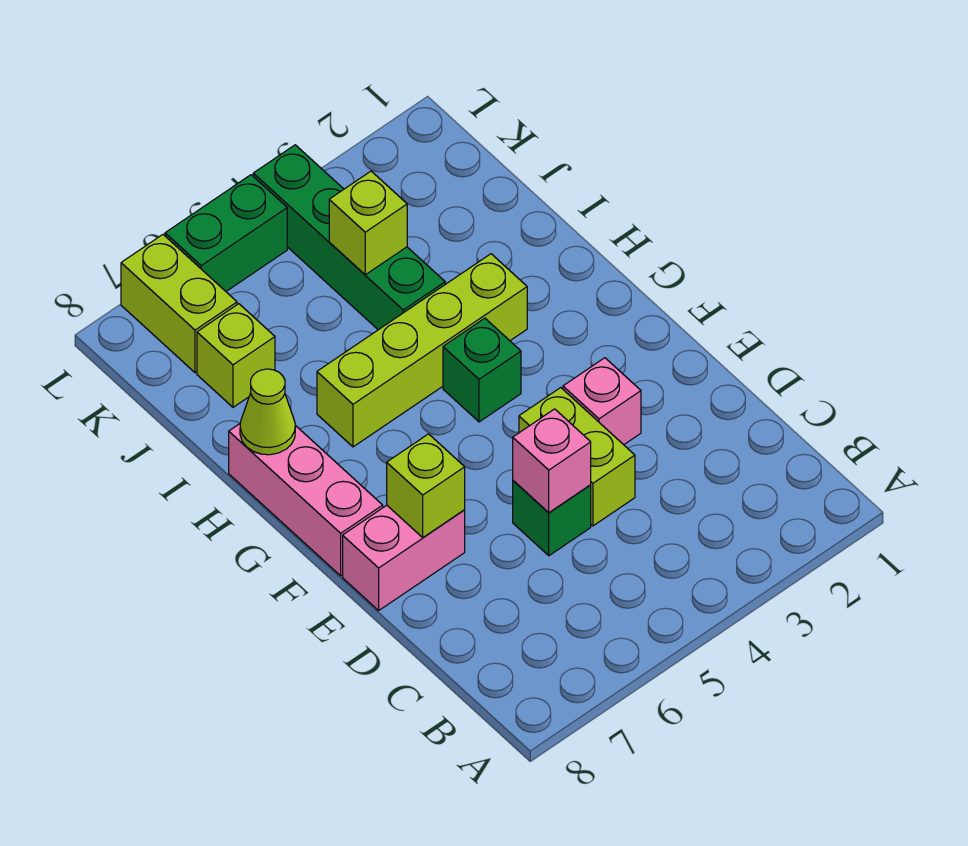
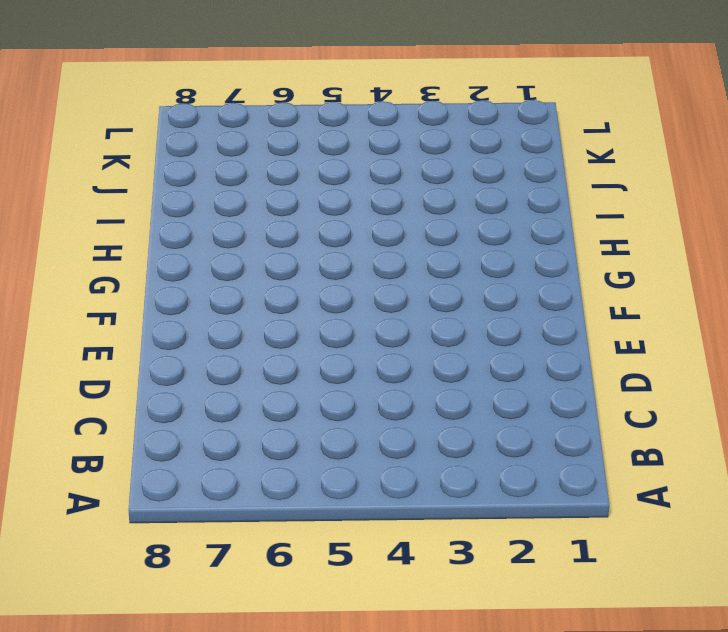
none -> lime brick D4:E4 level 1
none -> green brick D5 level 1
none -> pink brick E3 level 1

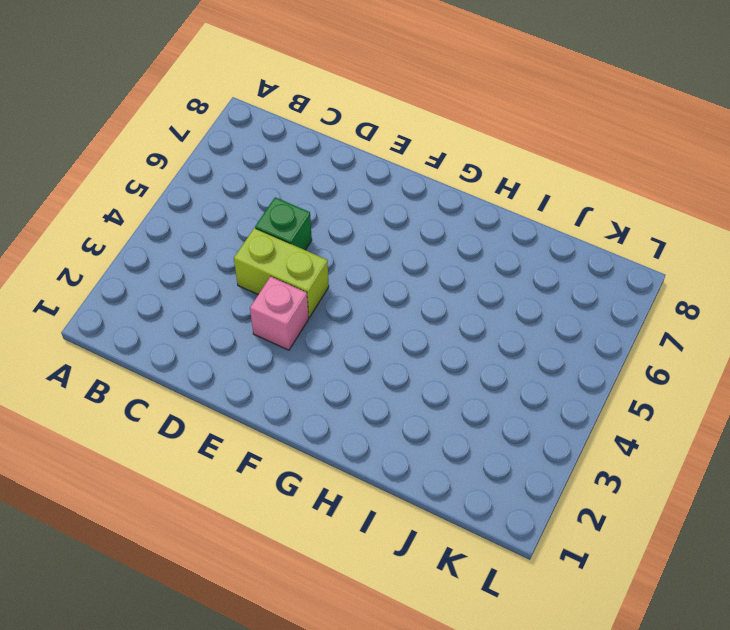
none -> pink brick E7:E8 level 1
none -> pink brick F8:H8 level 1
none -> green brick G4 level 1

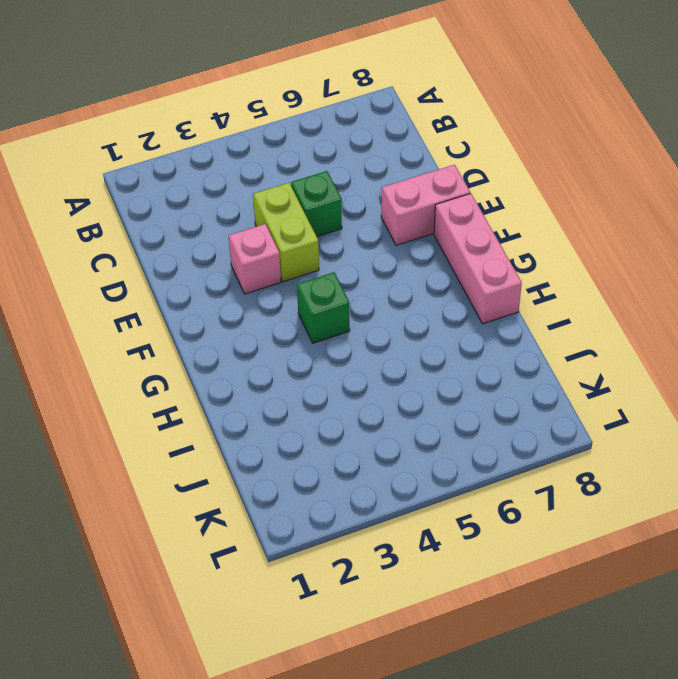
none -> lime brick H3:H6 level 1
none -> green brick I4:L4 level 1
none -> lime brick J7 level 1

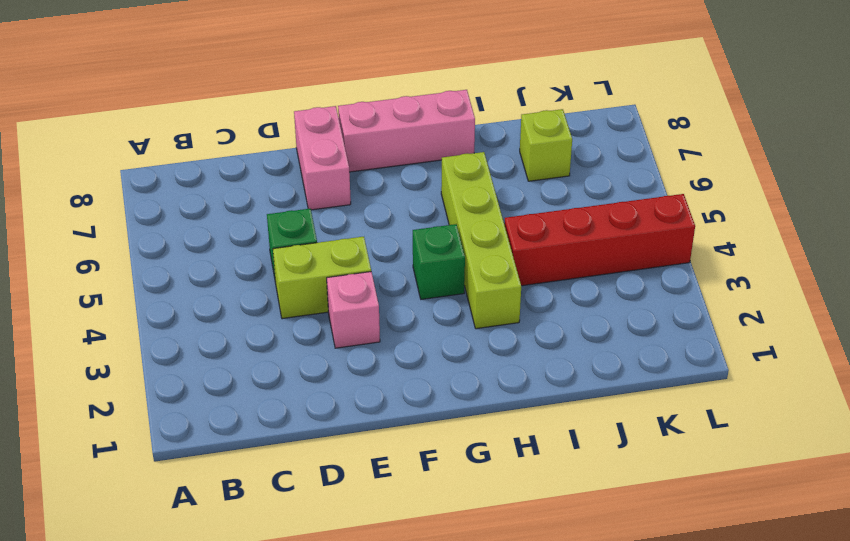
red brick I4:L4 level 1 -> green brick I4:L4 level 1
none -> lime brick K7:L7 level 1
none -> green brick L5:L6 level 1
none -> pink brick D5 level 2

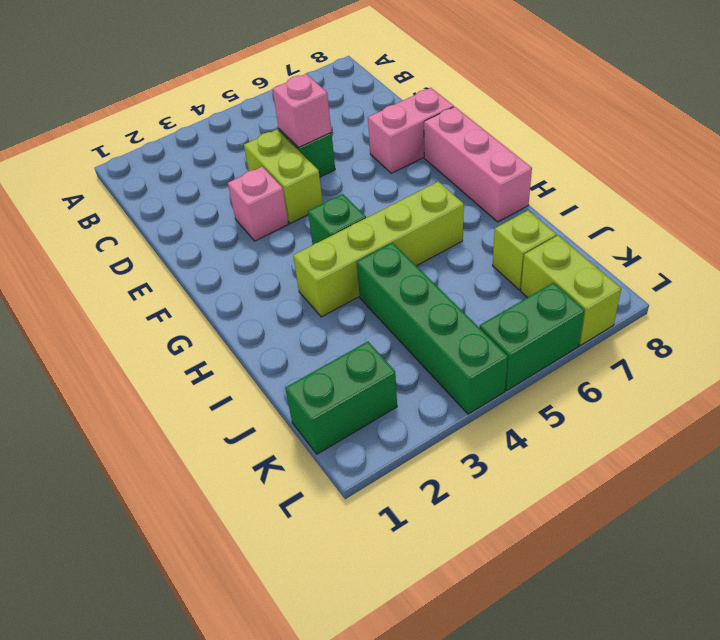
green brick K1:K2 level 1 -> none
none -> lime brick E7 level 2
none -> lime cone H8 level 2
none -> lime brick J4 level 2

